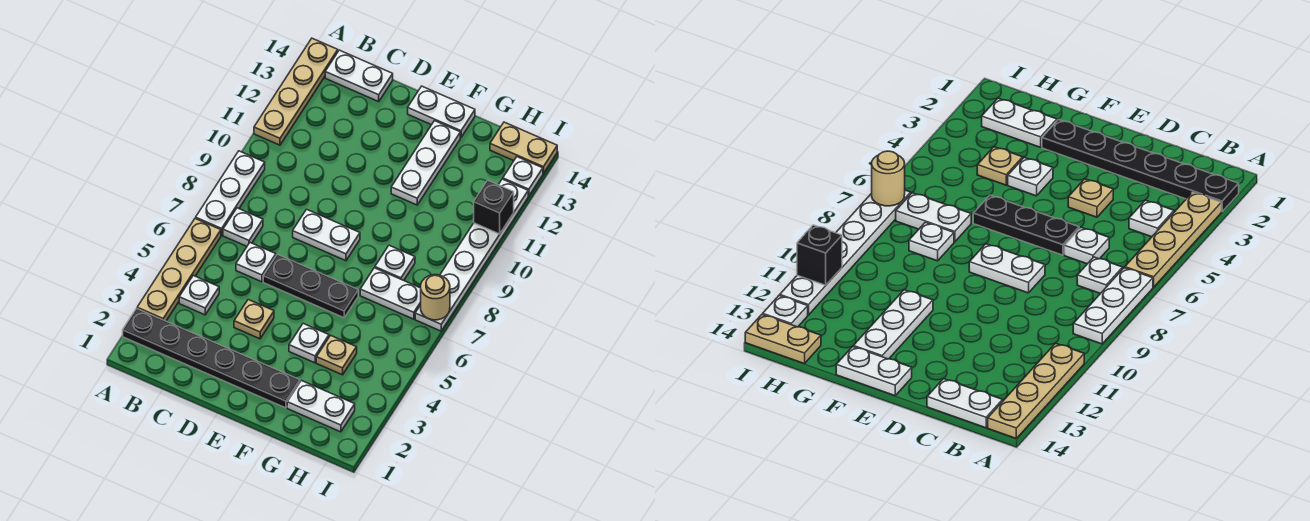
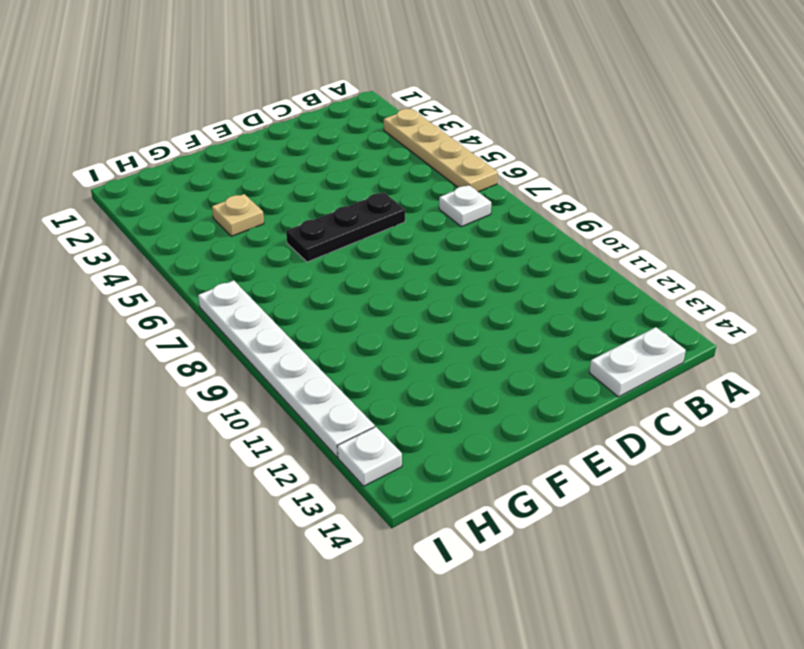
none -> black plate A2:F2 level 1
none -> white plate A7:A9 level 1
none -> tan plate A11:A14 level 1

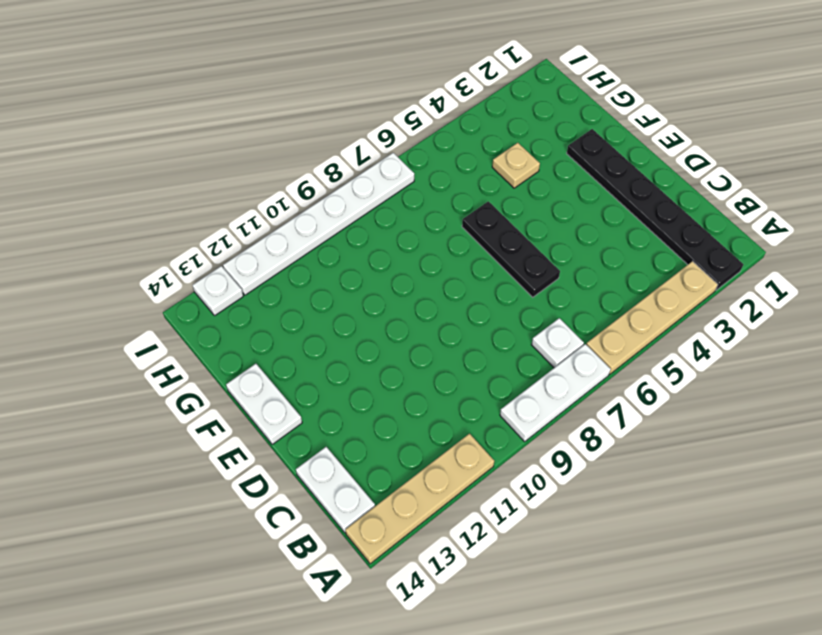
none -> white plate B4 level 1
none -> white plate C6 level 1
none -> tan plate D4 level 1

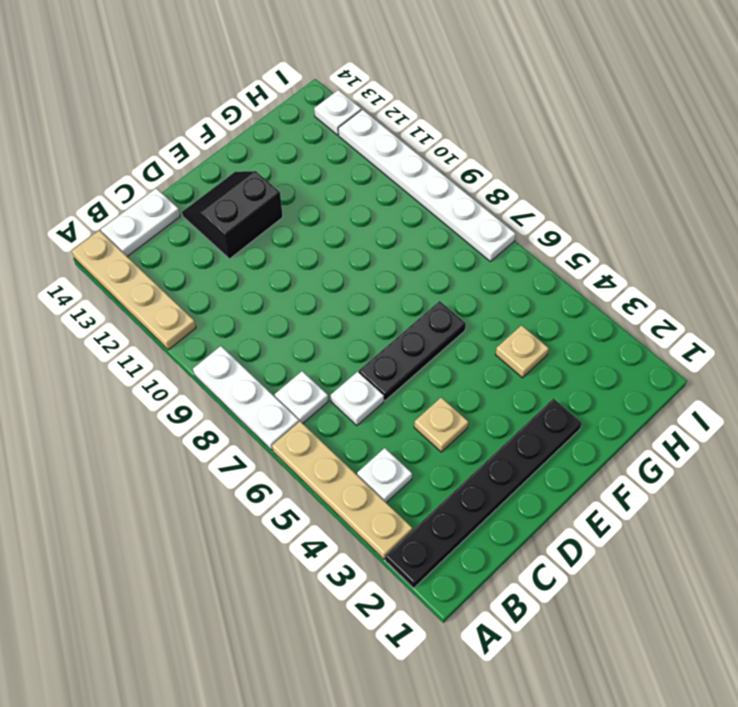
black slope D12:E13 level 1 top 12 -> none
none -> white plate D8:E8 level 1
none -> white plate E14:F14 level 1
none -> white plate F4 level 1

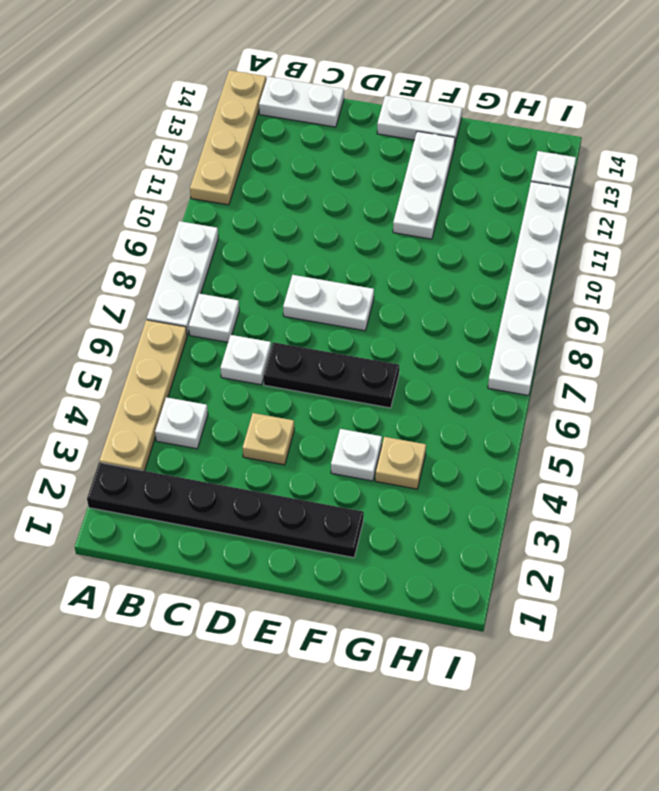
none -> white plate G2:H2 level 1
none -> white plate G7:H7 level 1
none -> white plate G8 level 1

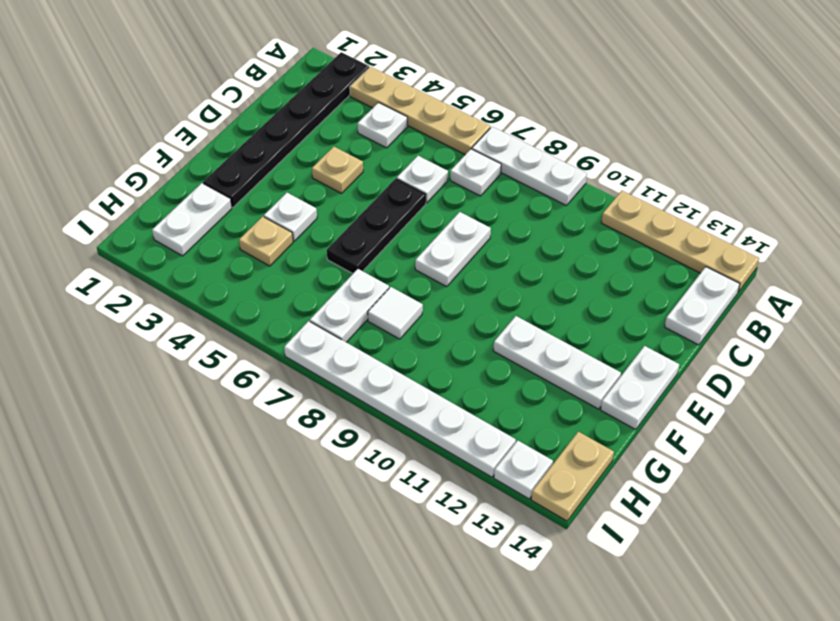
white tile G8 level 1 -> white plate G8 level 1
none -> tan round brick I7 level 2
none -> black brick I11 level 2

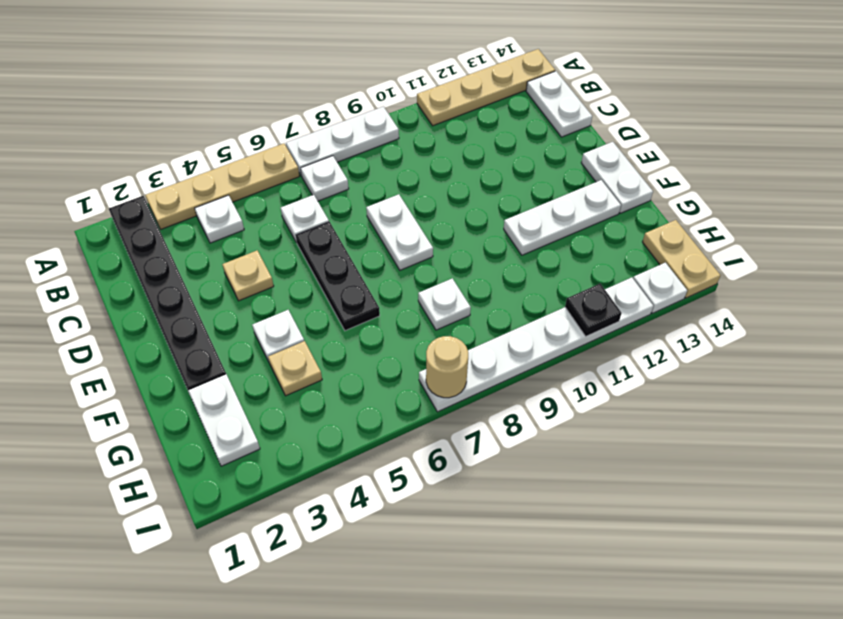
black plate I11 level 2 -> black brick I11 level 2
none -> white plate G7:H7 level 1

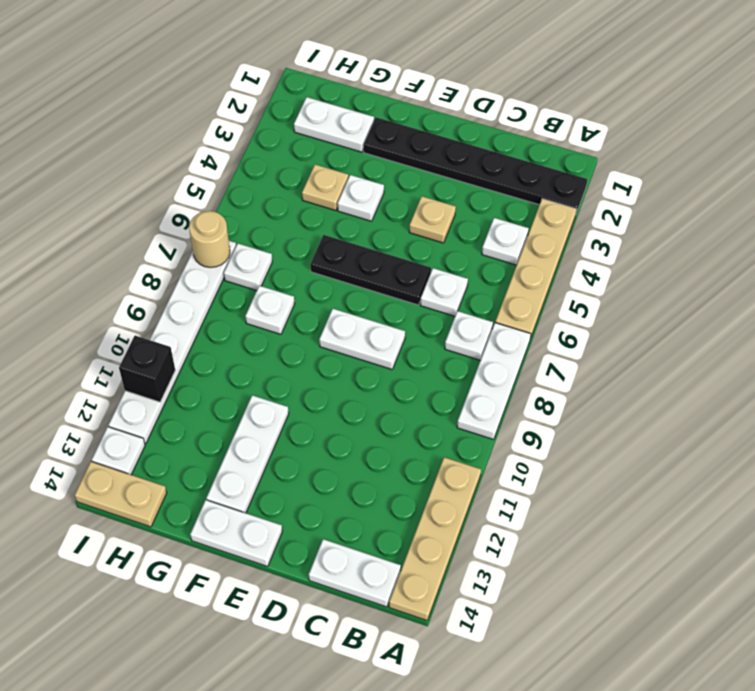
white plate H7 level 1 -> white plate G7:H7 level 1

